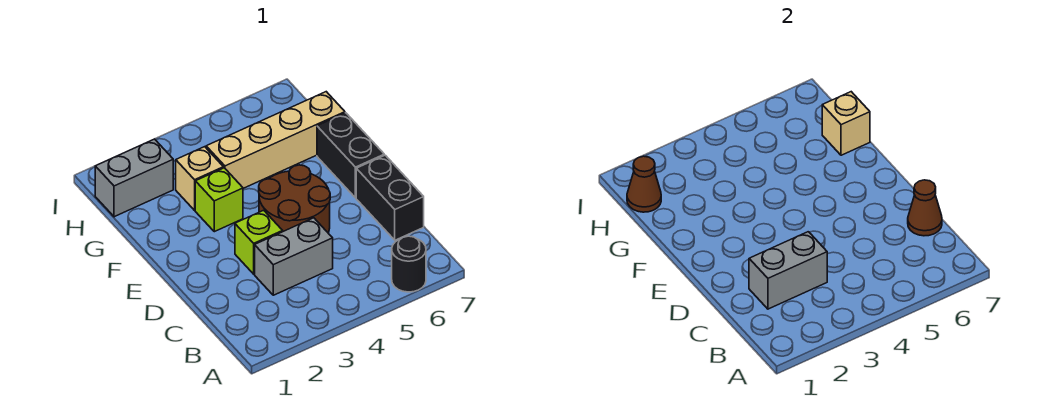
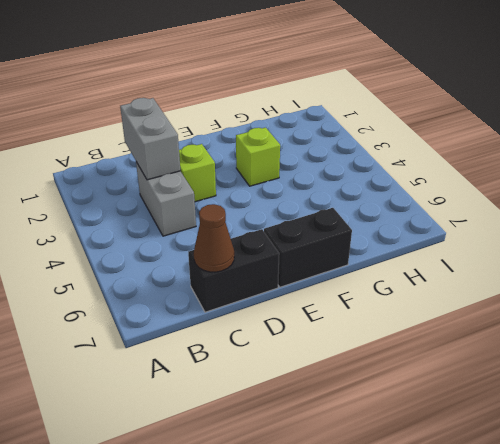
none -> black round brick A6 level 1
none -> brown round brick D4:E5 level 1
none -> tan brick G3 level 1

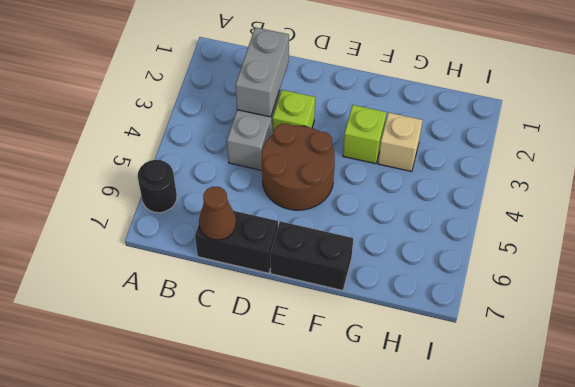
none -> tan brick G4:G7 level 1
none -> grey brick H1:H2 level 1
none -> tan brick G7 level 2

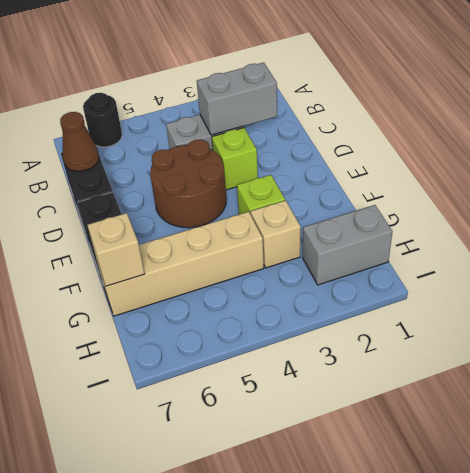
none -> brown cone H1 level 2

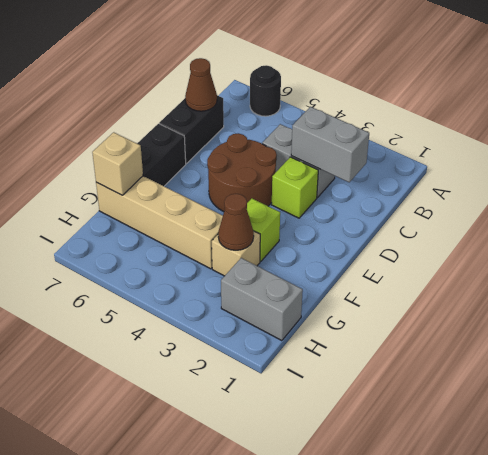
brown cone G3 level 2 -> brown cone H1 level 2

